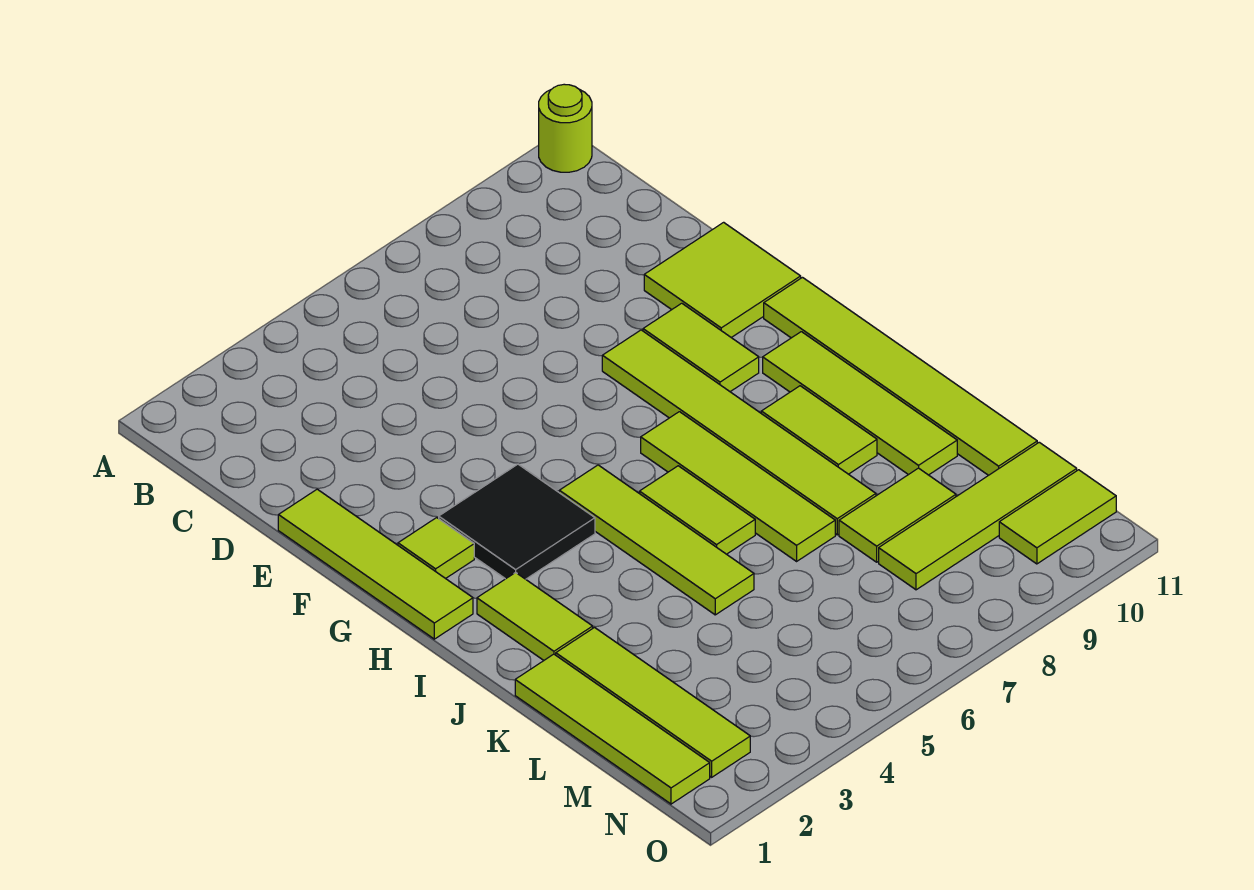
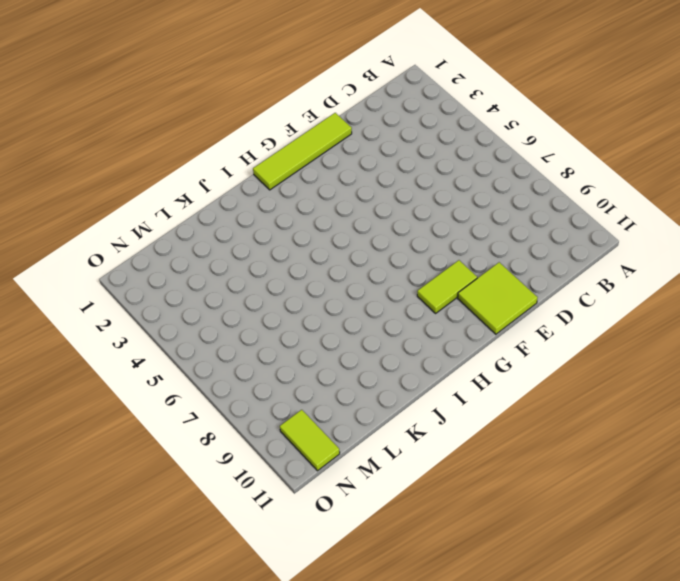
none -> lime round brick A11 level 1
none -> lime tile F8:K8 level 1
none -> lime tile G2 level 1

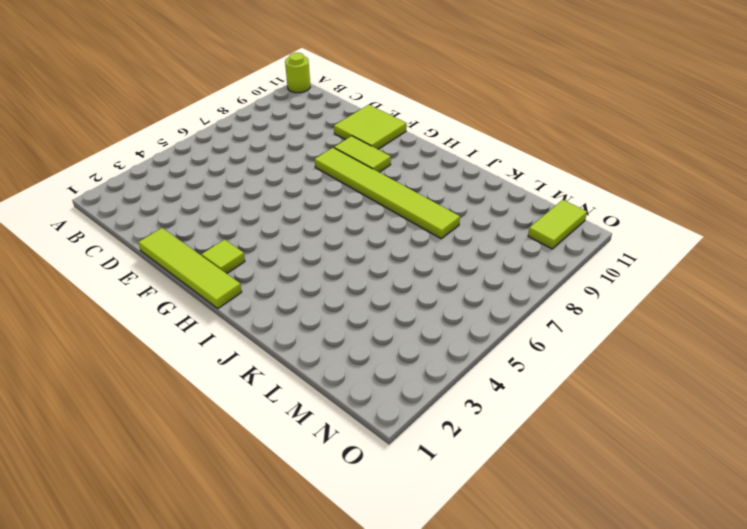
none -> black tile G3:H4 level 1
none -> lime tile G11:L11 level 1
none -> lime tile H5:K5 level 1

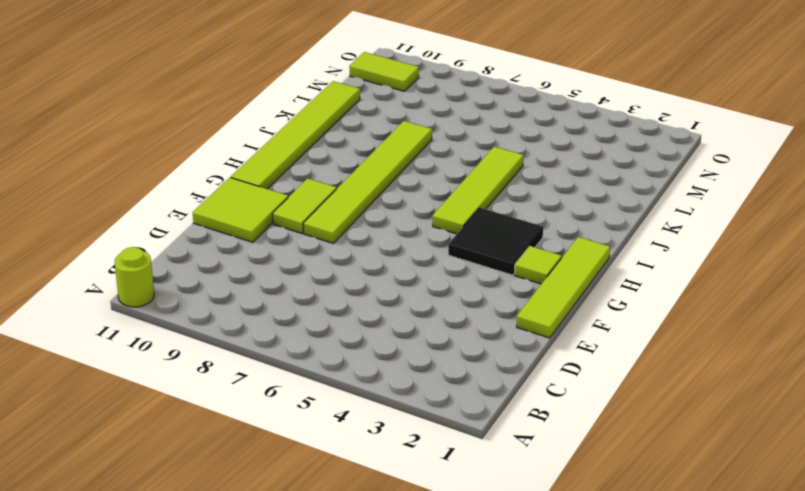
none -> lime tile H7:K7 level 1
none -> lime tile H10:K10 level 1
none -> lime tile I2:J2 level 1

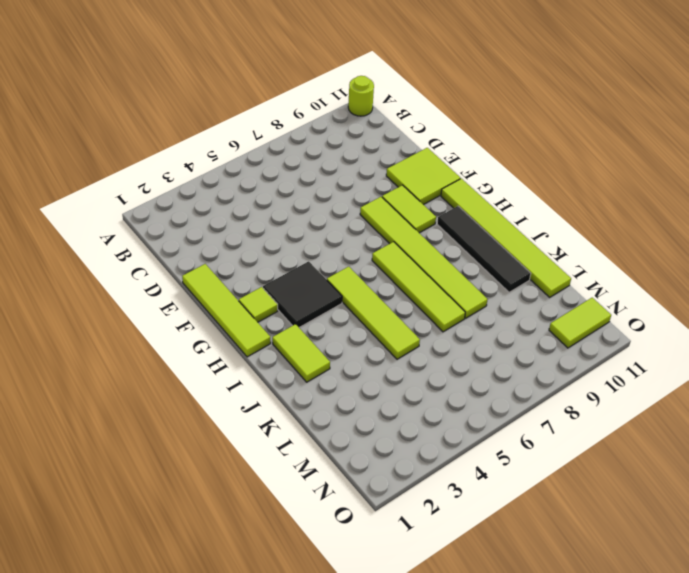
black tile H10:K10 level 1 -> lime tile H10:K10 level 1
none -> lime tile I6:J6 level 1
none -> lime tile I9:J9 level 1
none -> lime tile K1:N1 level 1

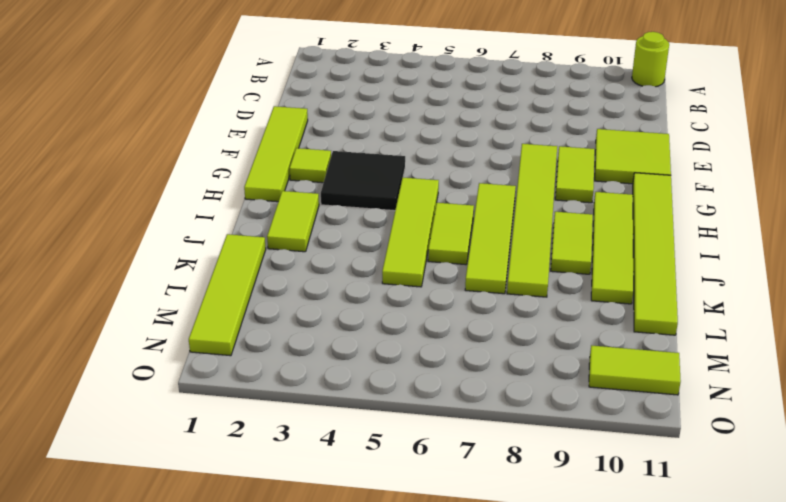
none -> lime tile K2:N2 level 1
none -> lime tile L8:L9 level 1
none -> lime tile M8:M11 level 1

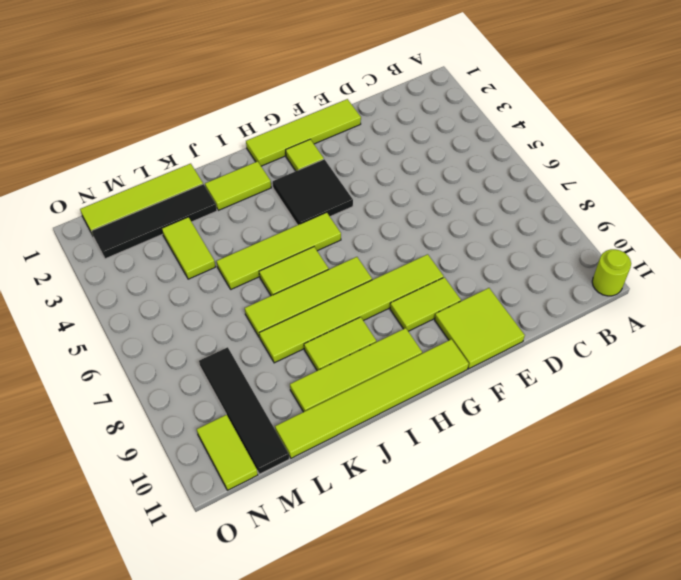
black tile K2:N2 level 1 -> lime tile K2:N2 level 1
lime tile L3:L4 level 1 -> lime tile L8:L9 level 1
black tile M8:M11 level 1 -> lime tile M8:M11 level 1

